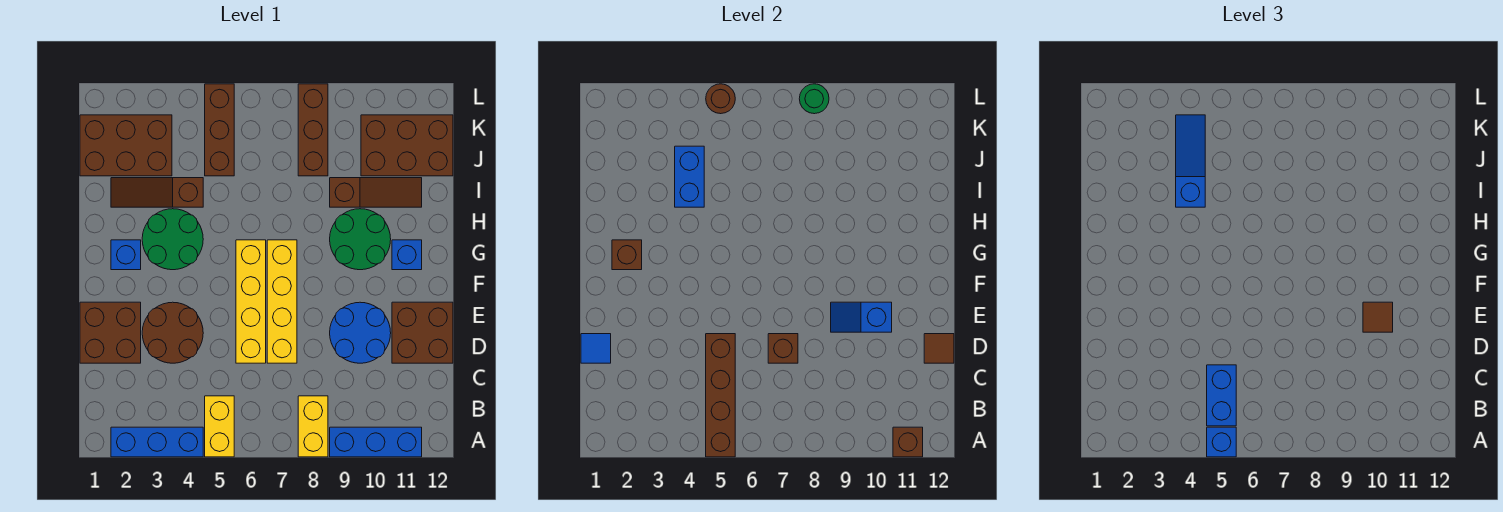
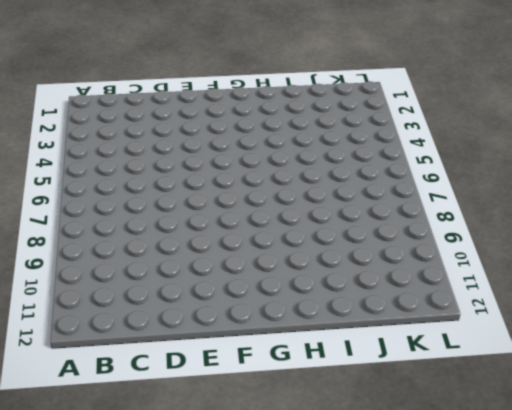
none -> blue brick A2:A4 level 1
none -> yellow brick A5:B5 level 1
none -> yellow brick A8:B8 level 1
none -> blue brick A9:A11 level 1

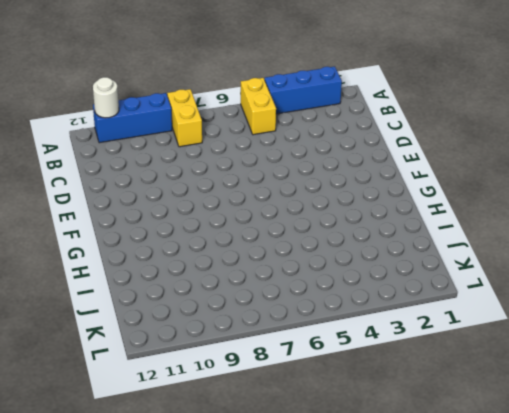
white round brick A11 level 2 -> brown brick A11 level 2
none -> brown brick D1:E2 level 1
none -> brown round brick D3:E4 level 1
none -> yellow brick D6:G6 level 1
none -> yellow brick D7:G7 level 1

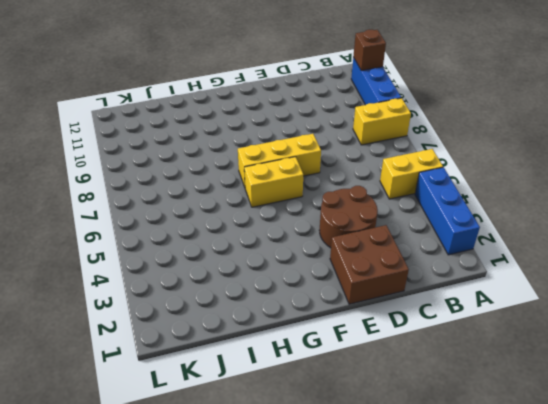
yellow brick E7:G7 level 1 -> yellow brick D7:G7 level 1
yellow brick F6:G6 level 1 -> yellow brick D6:G6 level 1
none -> blue round brick D9:E10 level 1
none -> brown brick D11:E12 level 1
none -> blue brick G2 level 1
none -> green round brick G3:H4 level 1

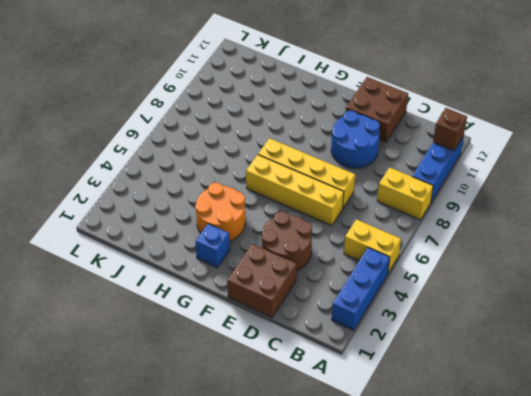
orange round brick G3:H4 level 1 -> green round brick G3:H4 level 1
none -> green round brick G9:H10 level 1
none -> blue brick G11 level 1
none -> brown slope I2:I4 level 1 top 4
none -> brown slope I9:I11 level 1 top 9

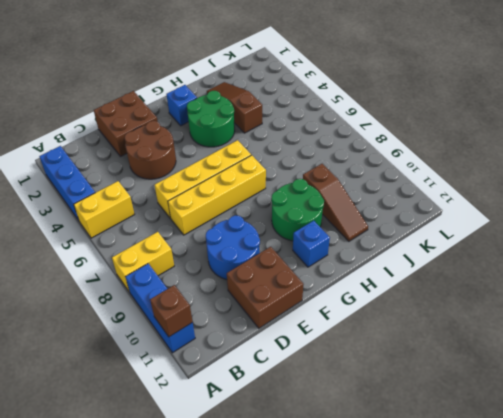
none -> brown brick J1:K3 level 1
none -> brown brick J5:L5 level 1
none -> brown brick J8:L8 level 1
none -> brown brick J10:K12 level 1

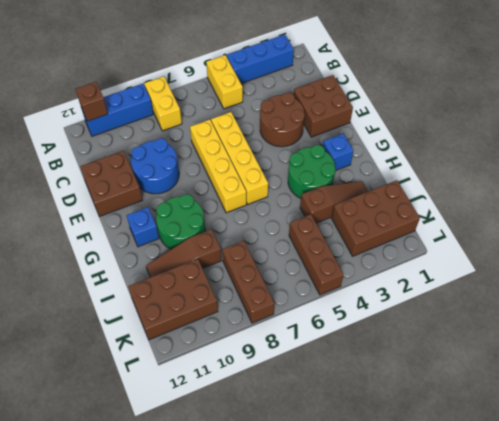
none -> brown brick A5:D5 level 2
none -> blue tile D1 level 2
none -> brown brick D7 level 2
none -> brown tile D12 level 2

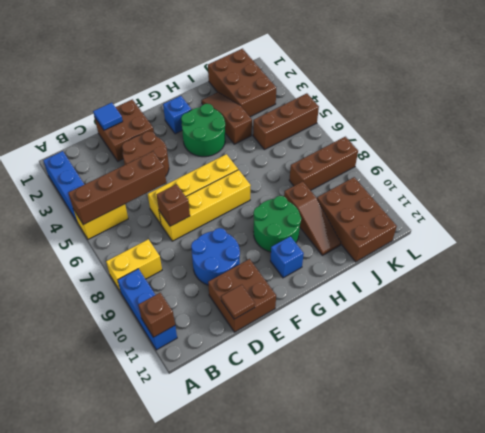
none -> blue slope E9:E10 level 2 top 10
none -> brown brick G2 level 2
none -> blue brick I4:J4 level 2
none -> brown round brick L5 level 2

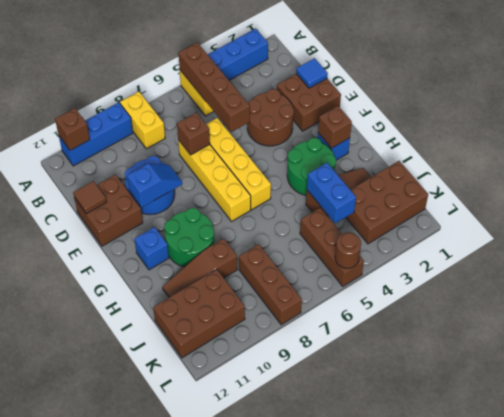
none -> green round brick L8 level 2
none -> blue brick A5 level 3
none -> blue brick B5:C5 level 3
none -> brown tile E10 level 3

